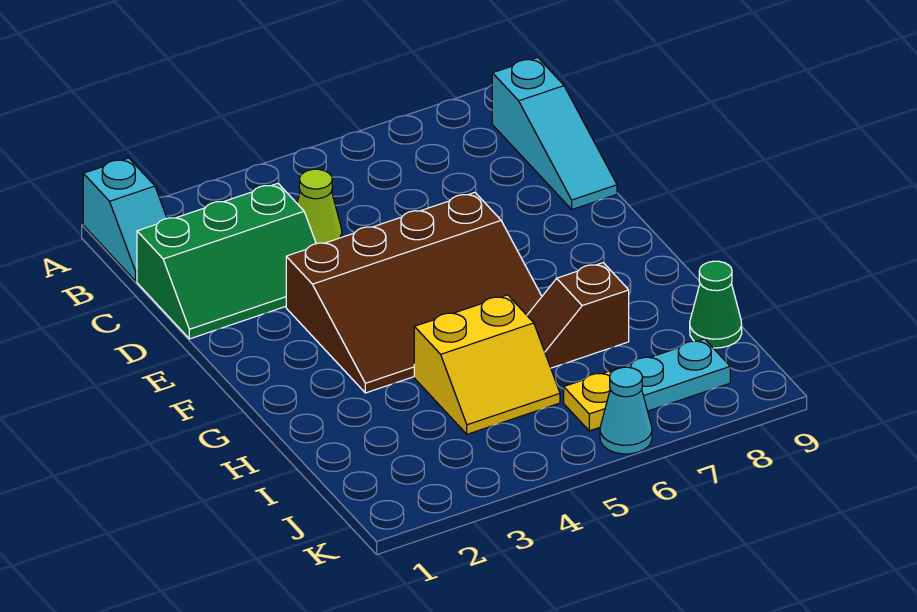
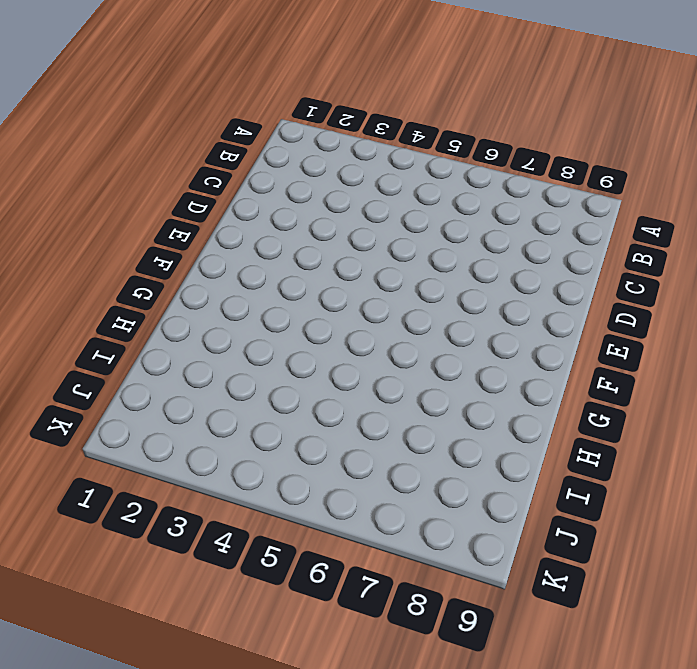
none -> cyan slope A1:B1 level 1 top A
none -> cyan slope B9:D9 level 1 top B

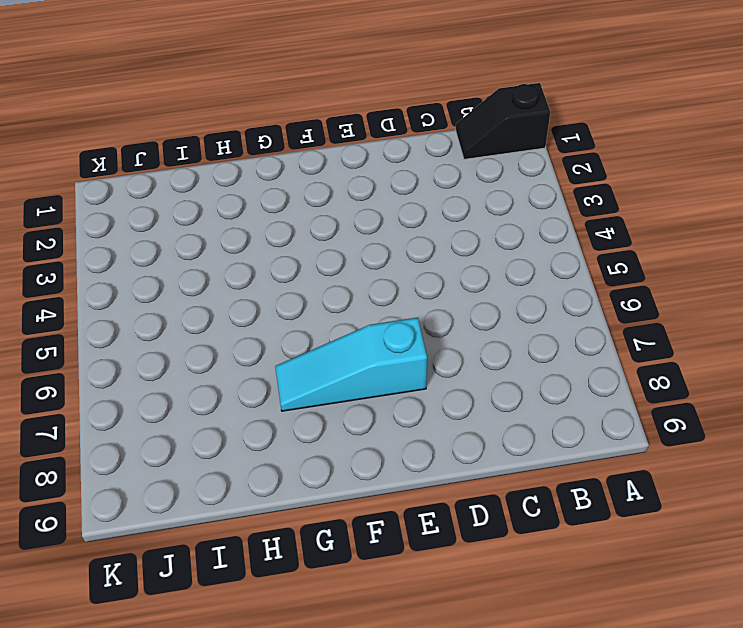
black slope A1:B1 level 1 top A -> cyan slope A1:B1 level 1 top A
cyan slope E7:G7 level 1 top E -> cyan slope B9:D9 level 1 top B
none -> green slope C1:D3 level 1 top C
none -> lime cone C4 level 1

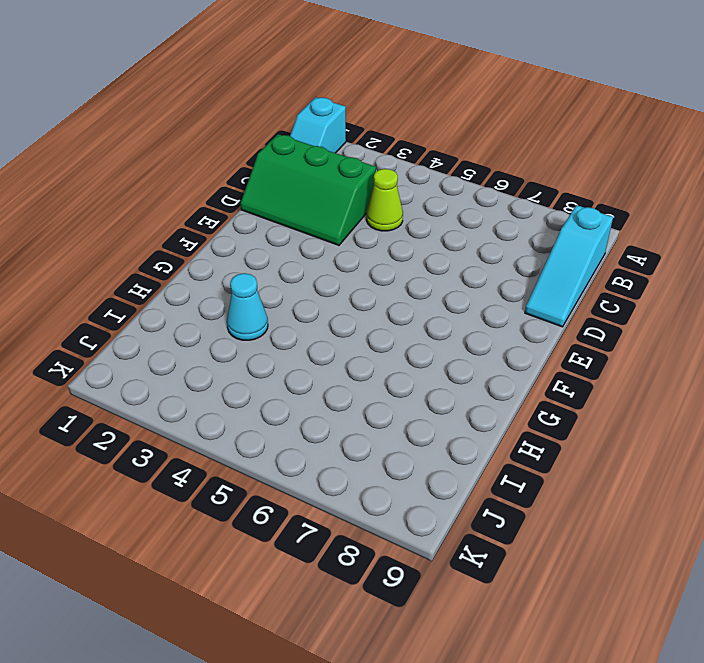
cyan cone H3 level 1 -> cyan cone K6 level 1
none -> brown slope E3:G6 level 1 top E
none -> yellow slope H4:I5 level 1 top H

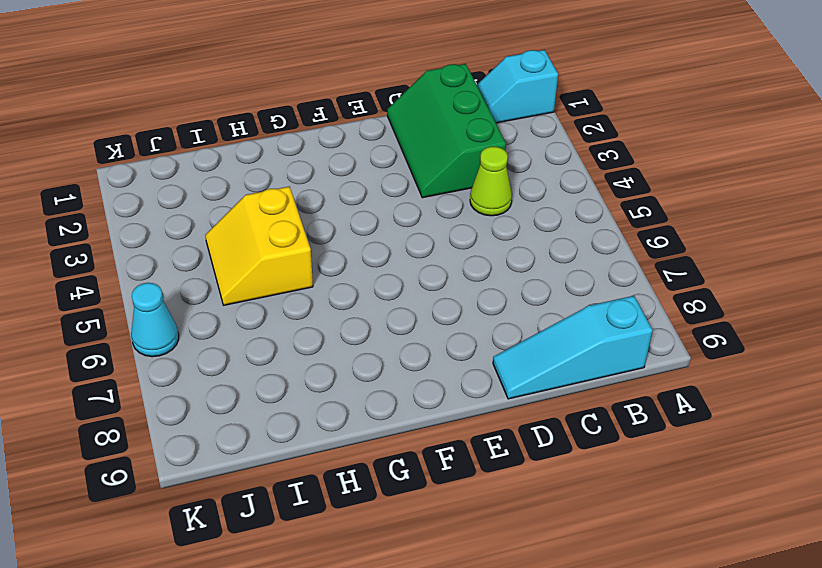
none -> brown slope E3:G6 level 1 top E
none -> brown slope H6:H7 level 1 top 7

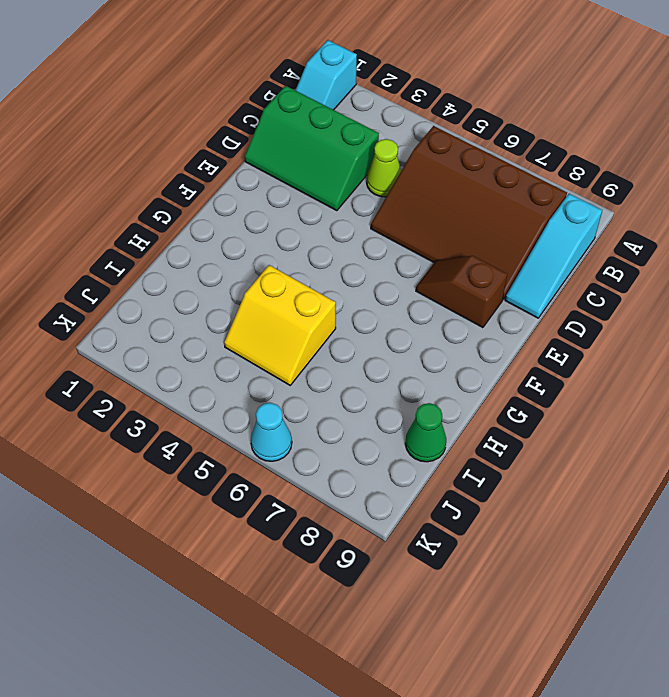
brown slope B5:D8 level 1 top B -> brown slope E3:G6 level 1 top E
brown slope E7:E8 level 1 top 8 -> brown slope H6:H7 level 1 top 7
none -> yellow plate J6 level 1
none -> cyan plate J7:J8 level 1

